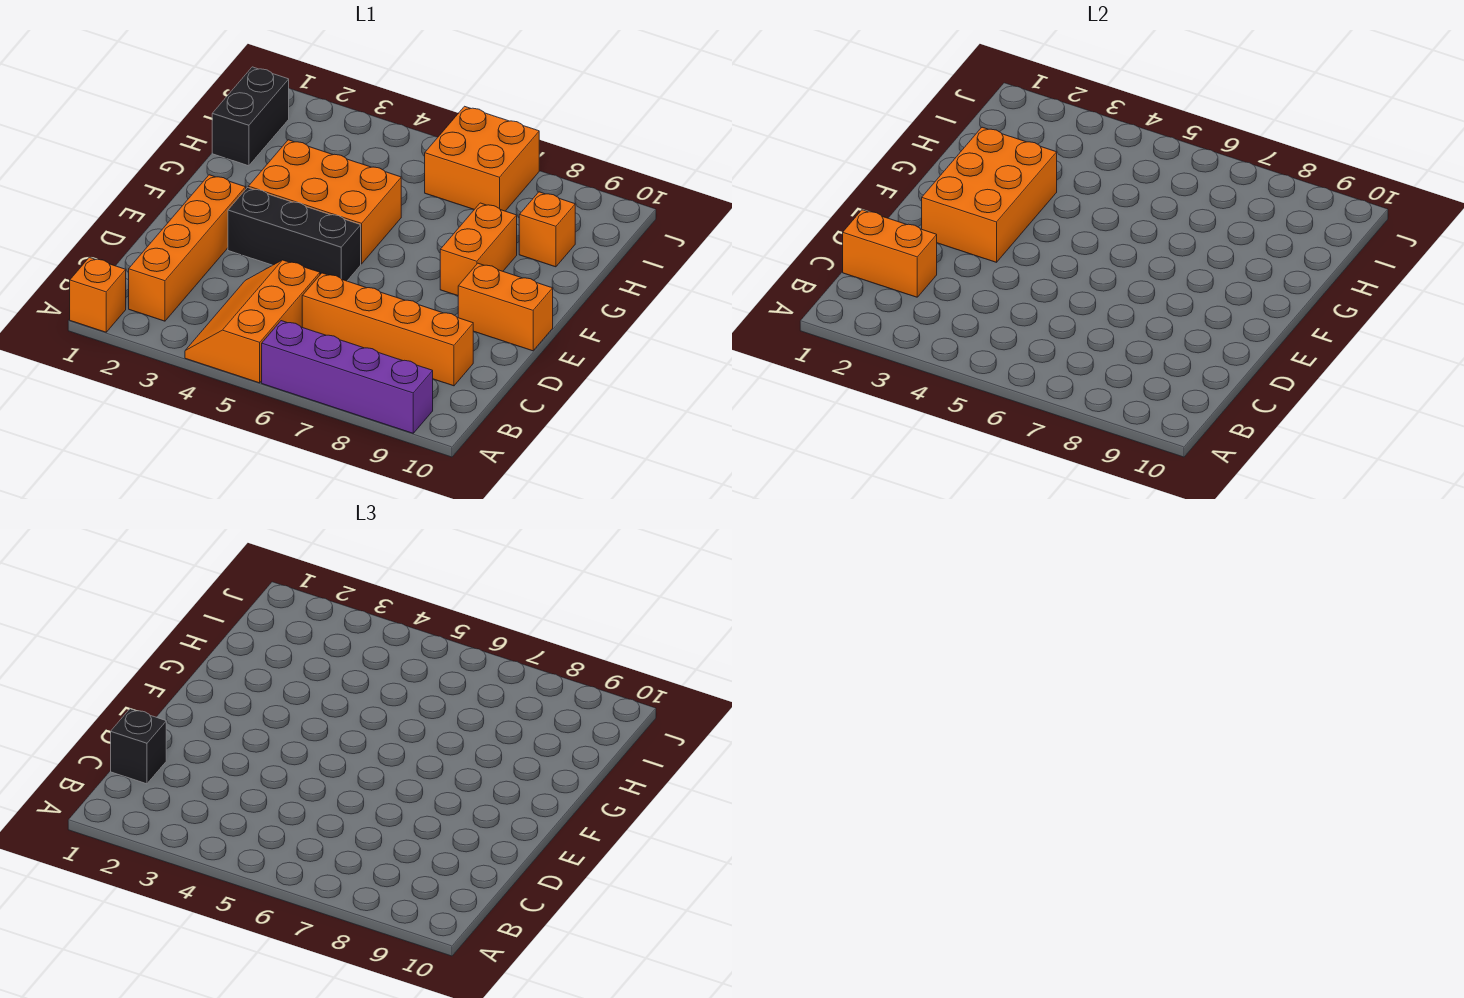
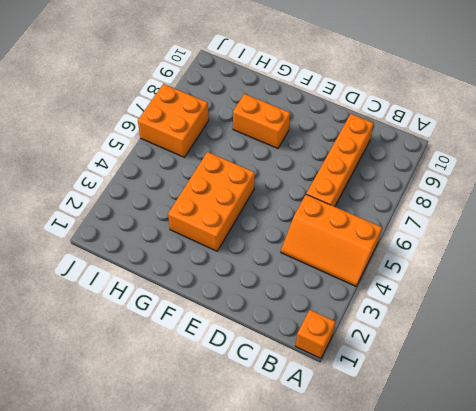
none -> purple brick A6:A9 level 1
none -> orange brick B2:E2 level 1
none -> black brick E3:E5 level 1

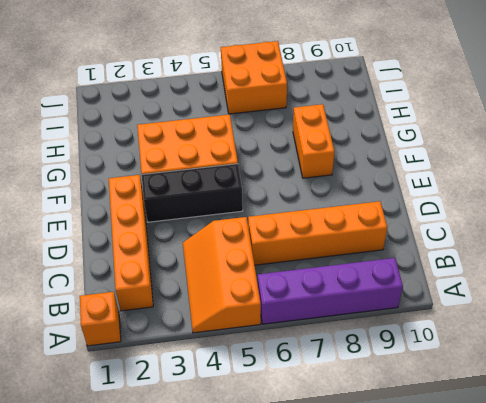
none -> orange brick E9:E10 level 1
none -> black brick H1:I1 level 1
none -> orange brick H9 level 1

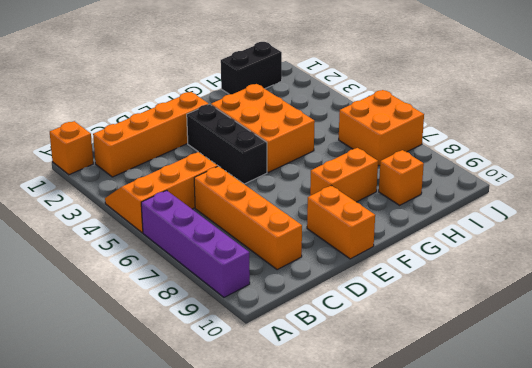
none -> orange brick C1:C2 level 2
none -> orange brick E2:G3 level 2
none -> black brick C1 level 3

